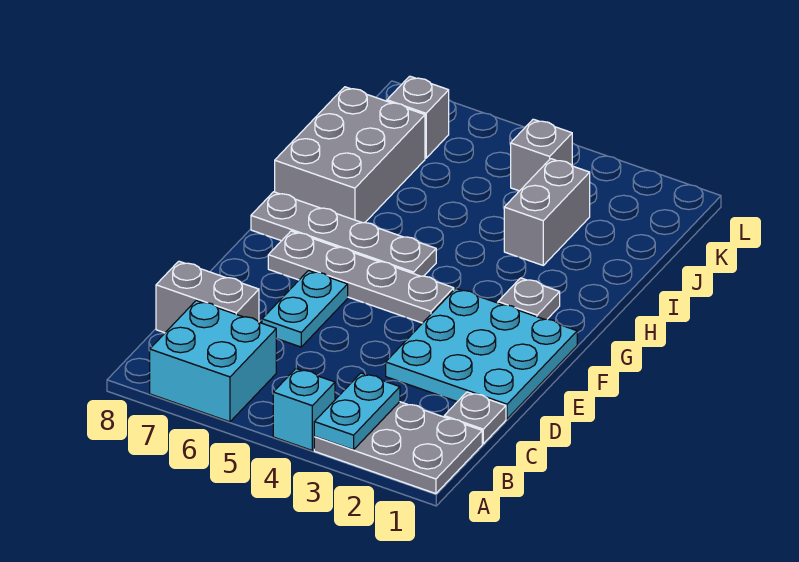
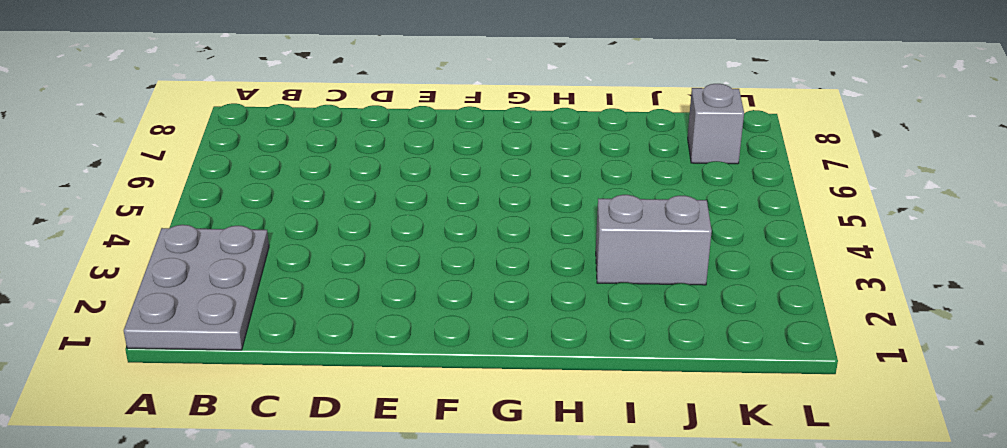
none -> cyan brick A4 level 1
none -> cyan brick A6:B7 level 1
none -> grey plate C1 level 1

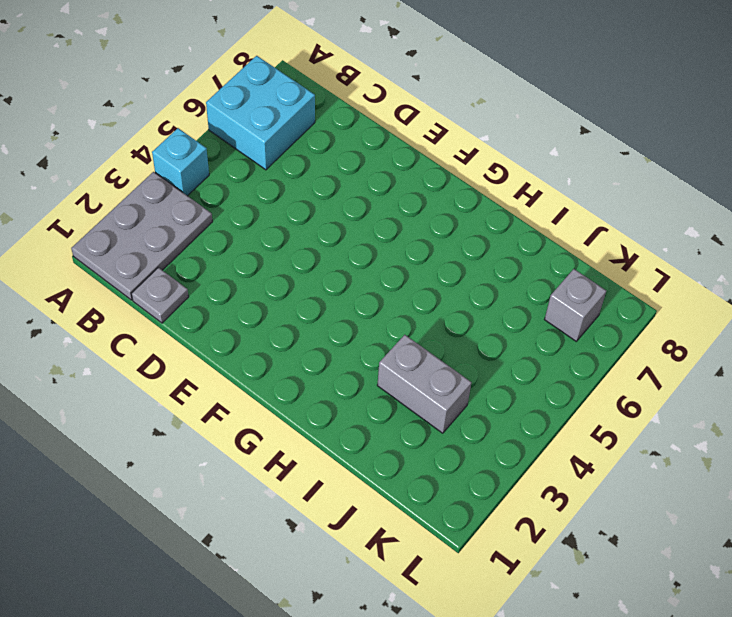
none -> grey brick C7:C8 level 1
none -> cyan plate D1:F3 level 1
none -> cyan plate D6:E6 level 1

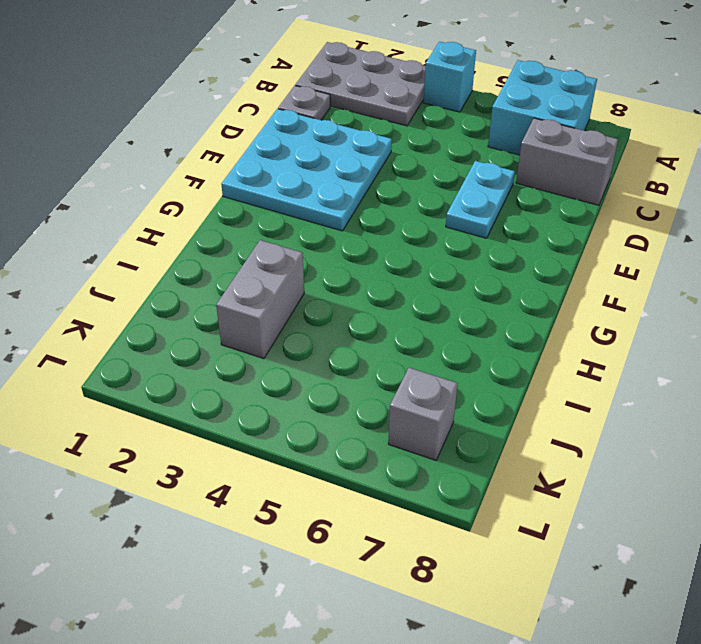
none -> grey plate F4:F7 level 1
none -> grey plate G2 level 1
none -> grey plate G5:G8 level 1

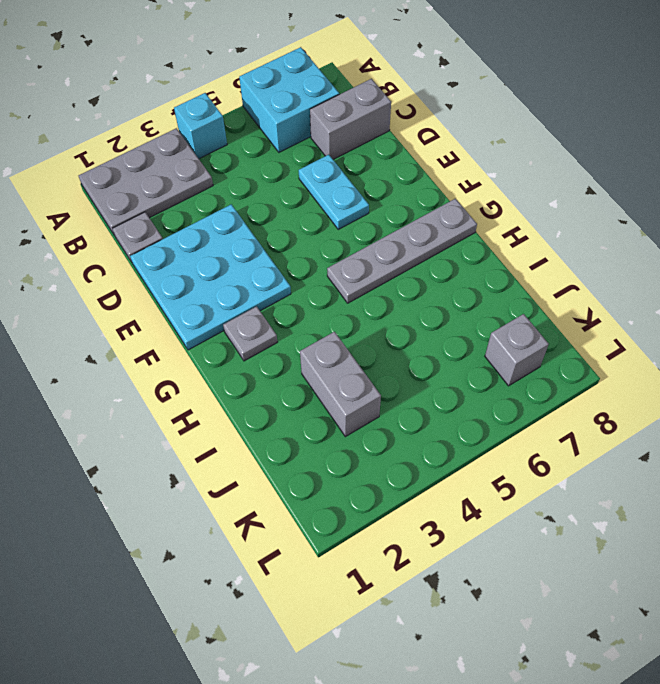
none -> grey plate F4:F7 level 1
none -> grey brick H7:J8 level 1
none -> grey brick K4 level 1

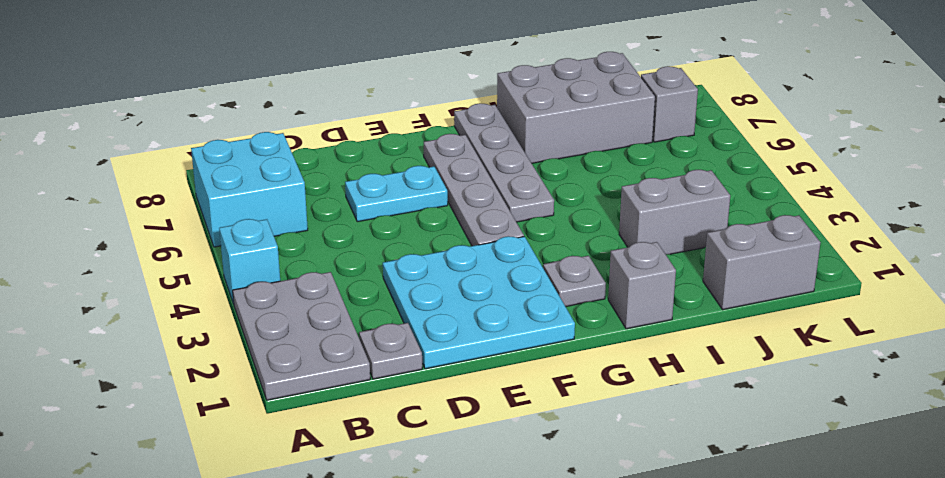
grey brick H1 level 1 -> grey brick K4 level 1
grey brick J1:K1 level 1 -> grey brick C7:C8 level 1
none -> cyan plate A3:B3 level 2

